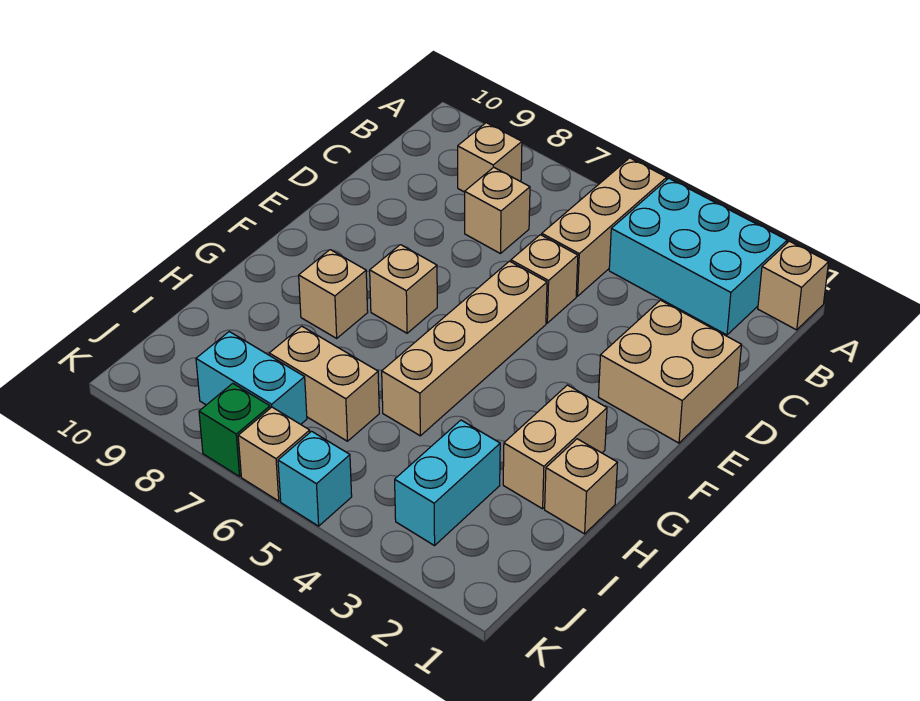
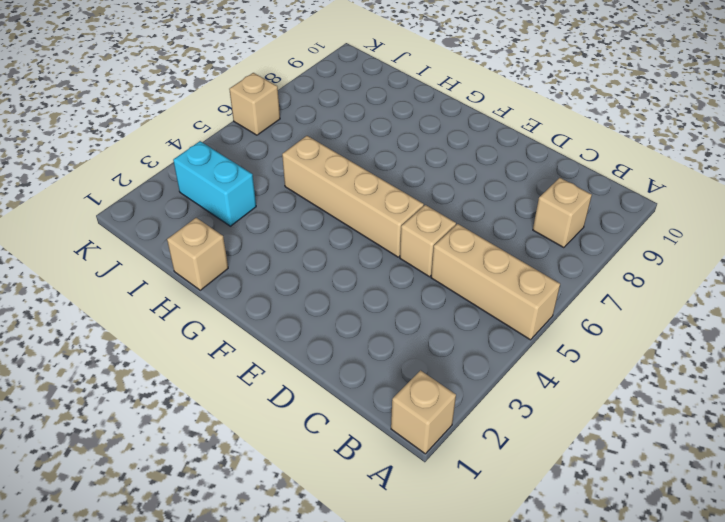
none -> cyan brick A2:B4 level 1
none -> tan brick C7 level 1
none -> tan brick D1:E2 level 1

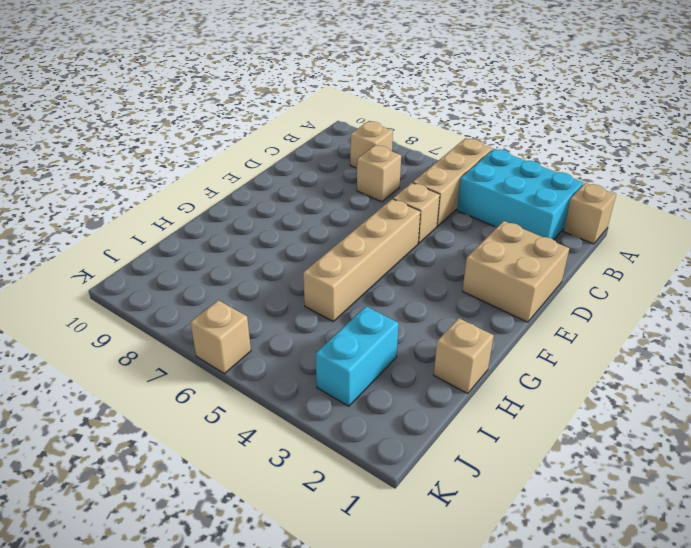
none -> tan brick F7 level 1
none -> tan brick G2:H2 level 1
none -> tan brick G8 level 1

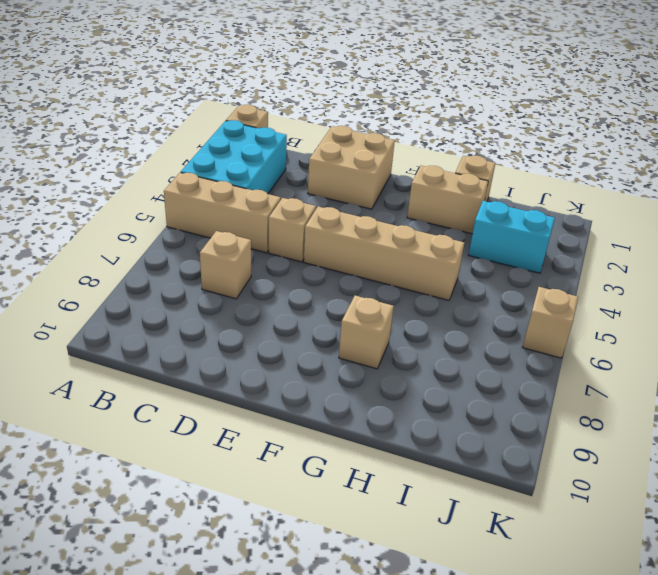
none -> tan brick B8 level 1
none -> tan brick F7 level 1
none -> tan brick I6:I7 level 1

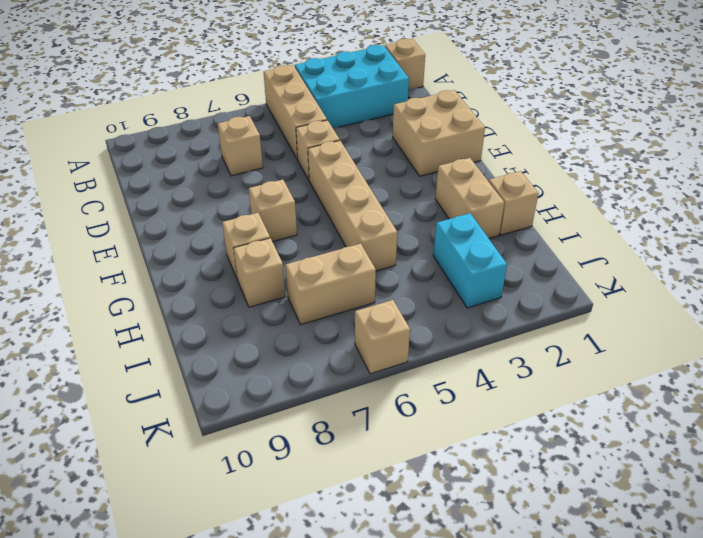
tan brick H8 level 1 -> tan brick B8 level 1
none -> cyan brick J7:J8 level 1
none -> cyan brick K5 level 1
none -> green brick K7 level 1

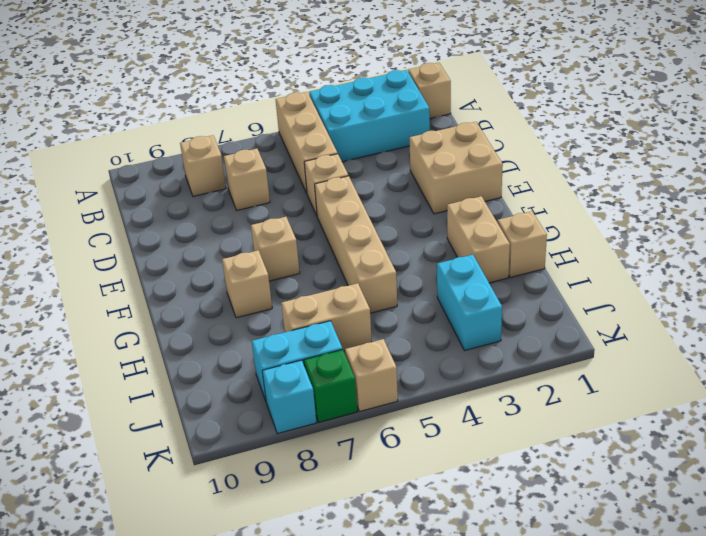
cyan brick K8 level 1 -> cyan brick K5 level 1

